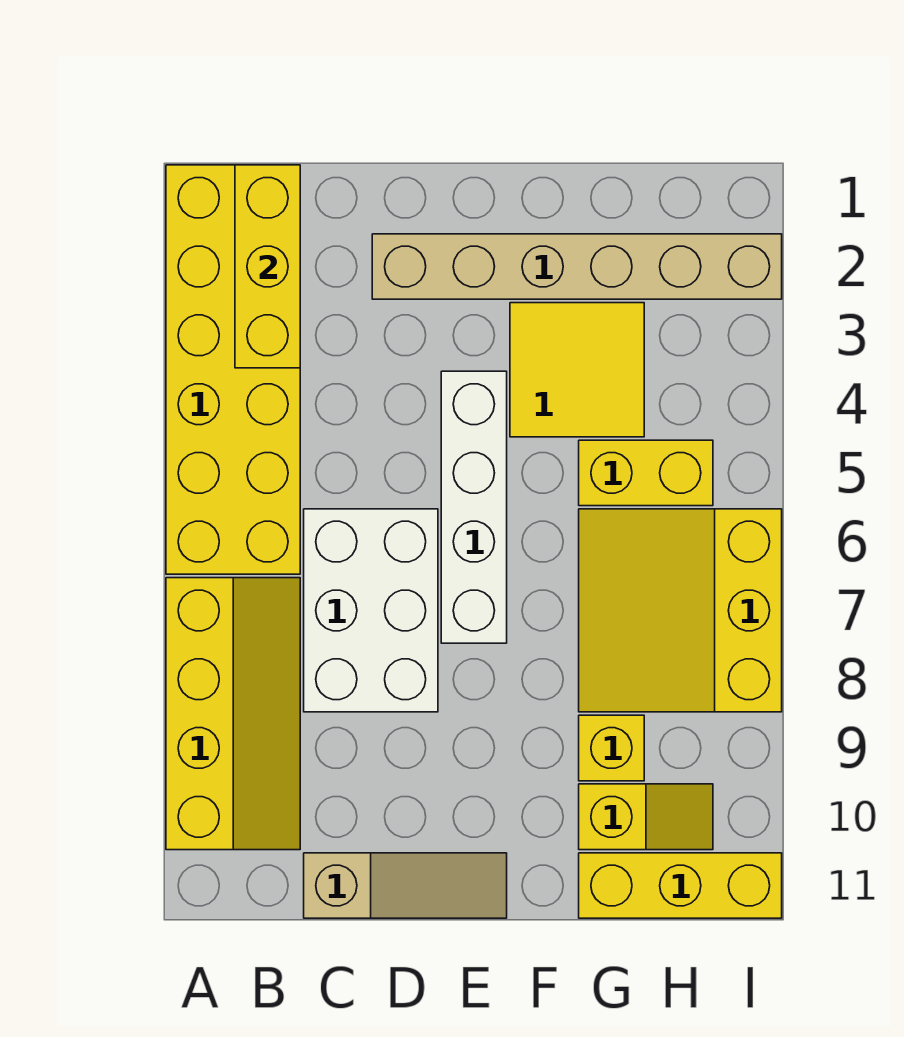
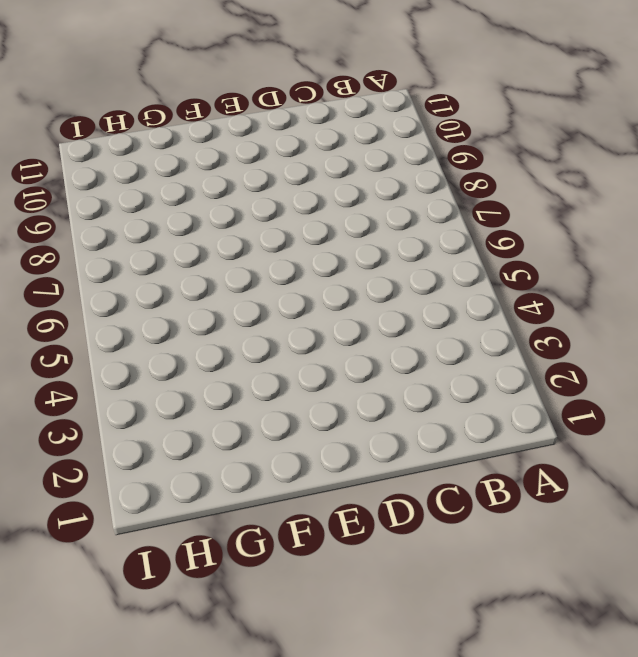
none -> yellow brick A1:B6 level 1
none -> yellow slope A7:B10 level 1 top A
none -> white brick C6:D8 level 1

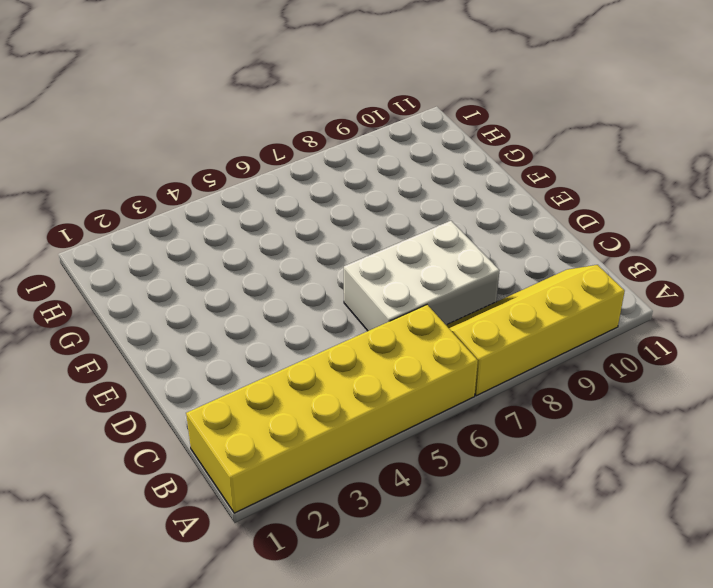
none -> tan slope C11:E11 level 1 top C
none -> tan brick D2:I2 level 1
none -> white brick E4:E7 level 1

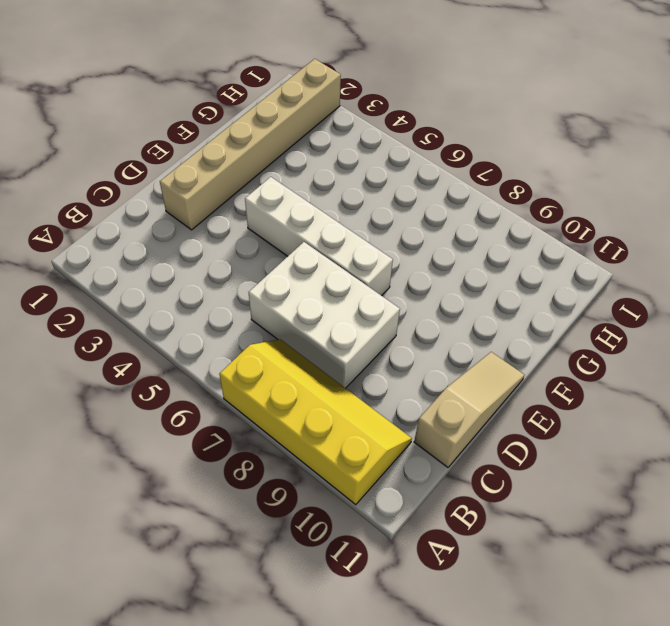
none -> yellow brick A1:B6 level 1
none -> yellow tile F3:G4 level 1
none -> yellow brick G5:H5 level 1

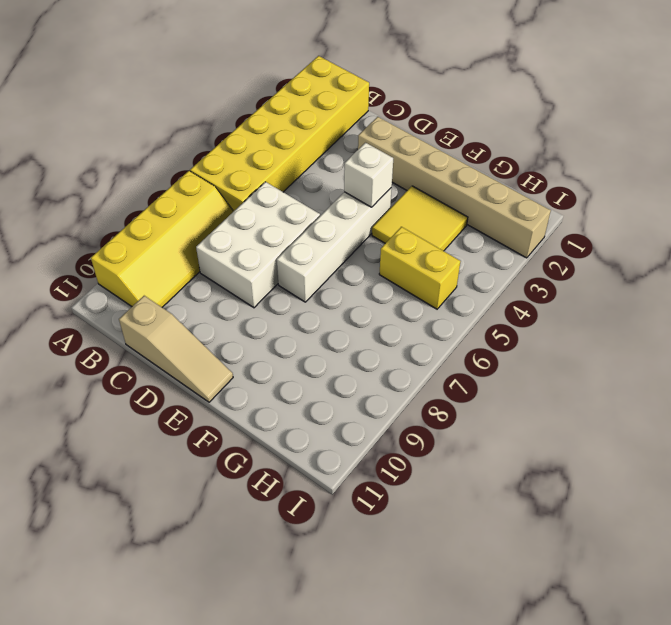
white brick E4 level 2 -> none
none -> yellow slope G6:I8 level 1 top I
none -> yellow brick G9 level 1
none -> yellow slope G10:H10 level 1 top G

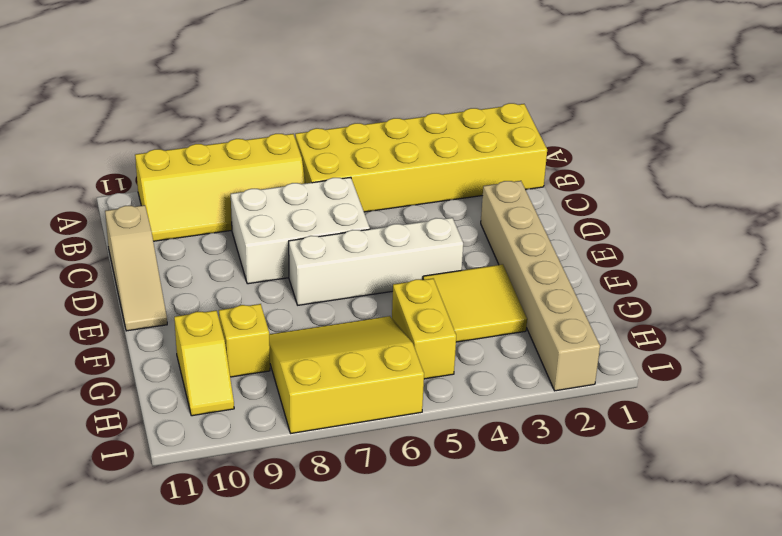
none -> yellow brick G11:I11 level 1
none -> yellow brick B1:B3 level 2

